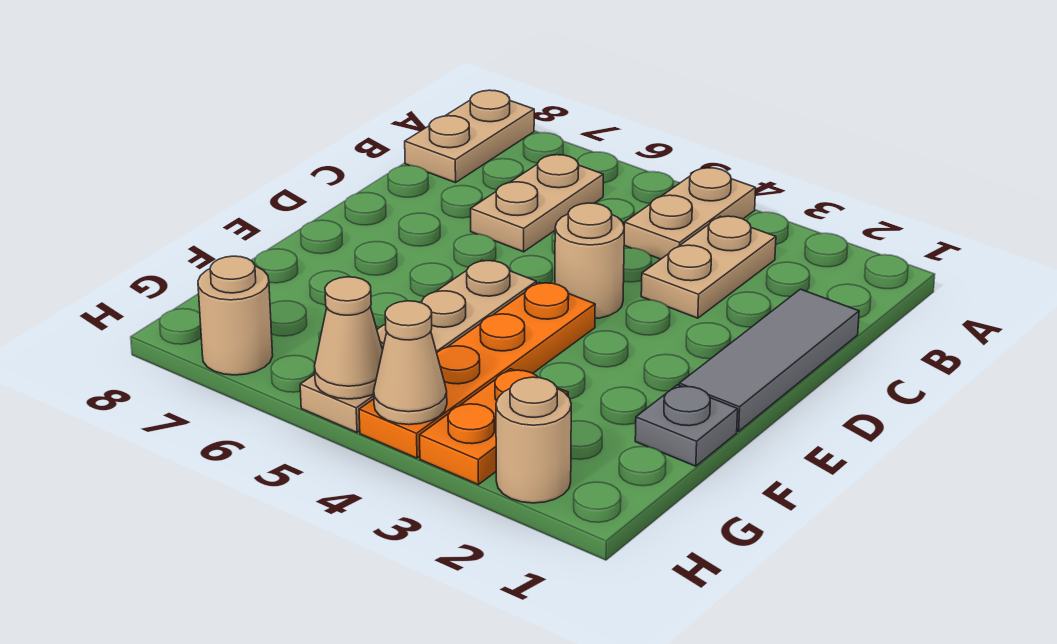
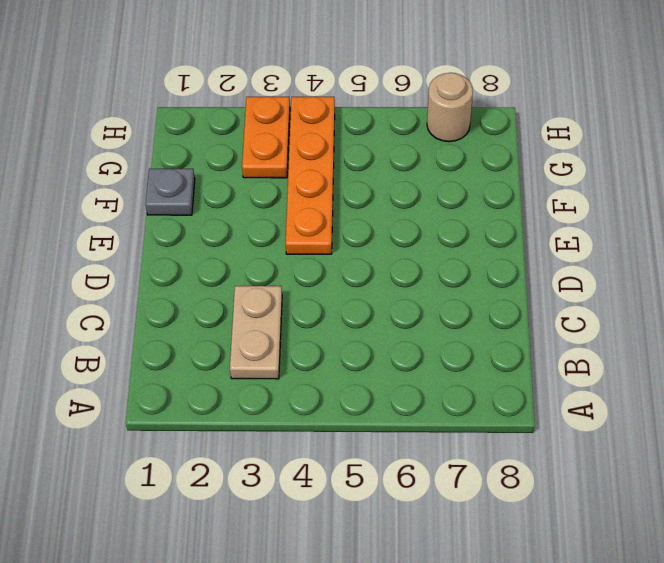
none -> tan plate A4:B4 level 1
none -> tan plate A8:B8 level 1
none -> tan plate B6:C6 level 1

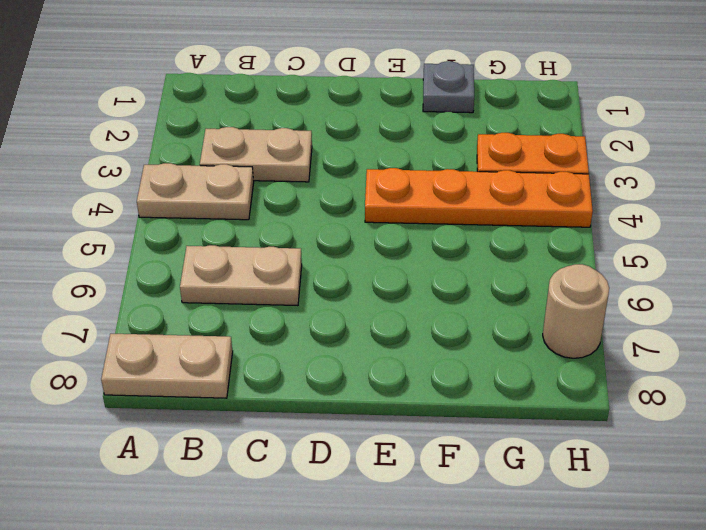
none -> grey tile C1:E1 level 1
none -> tan round brick D4 level 1
none -> tan plate E5:H5 level 1

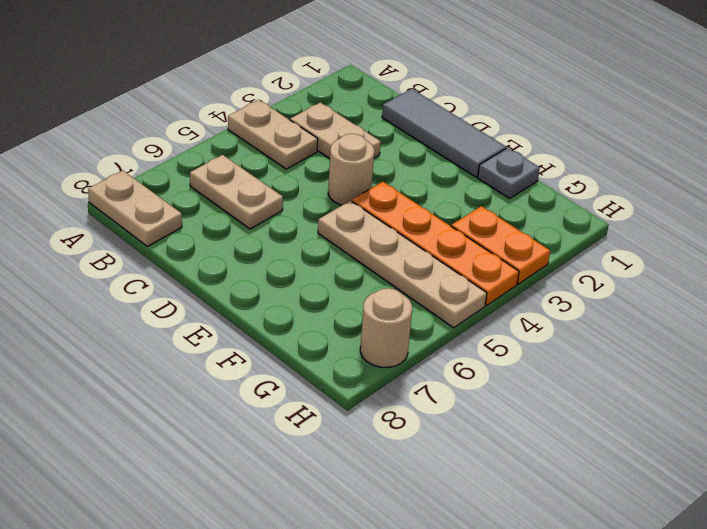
none -> tan round brick H2 level 1
none -> tan cone H4 level 2
none -> tan cone H5 level 2

